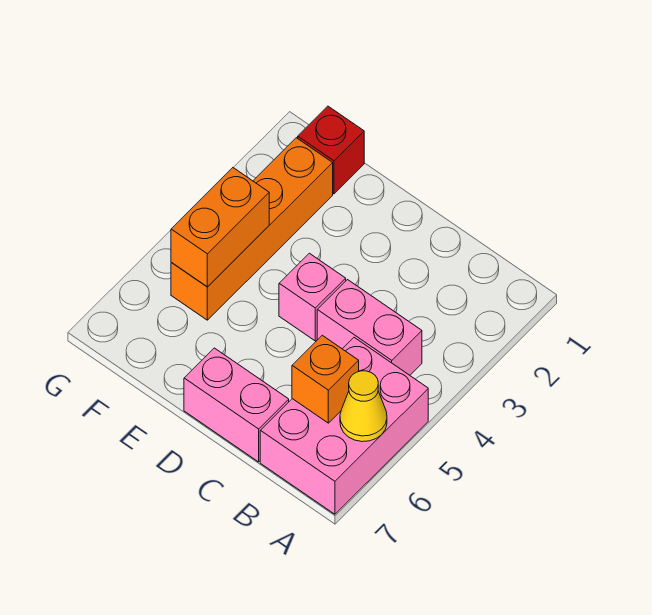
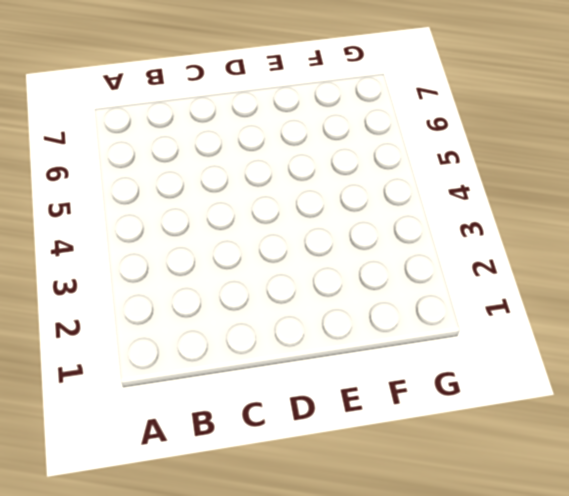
none -> pink brick A5:B7 level 1
none -> pink brick B4:C4 level 1

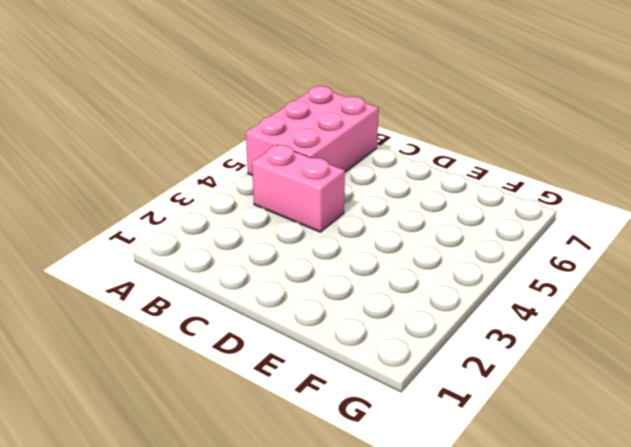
none -> pink brick C7:D7 level 1
none -> pink brick D4 level 1

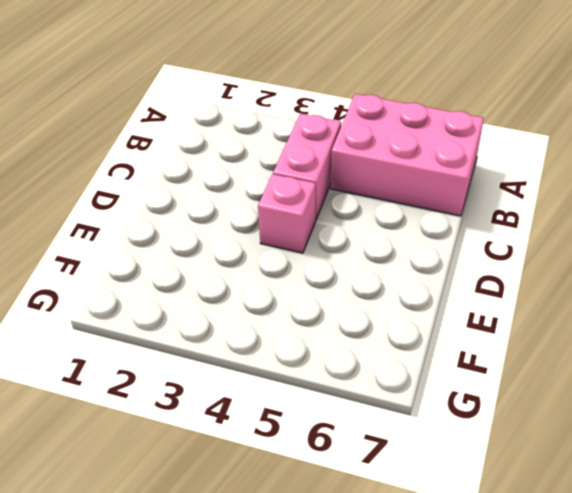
none -> pink brick C7:D7 level 1
none -> red brick F1 level 1

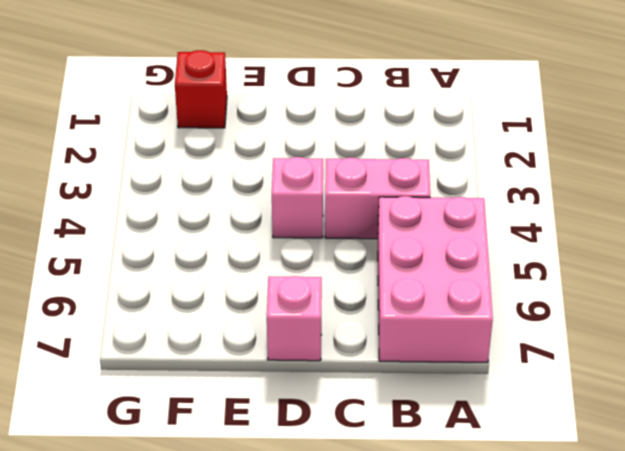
pink brick D7 level 1 -> pink brick C7:D7 level 1
none -> orange brick F2:F5 level 1
none -> yellow cone A6 level 2

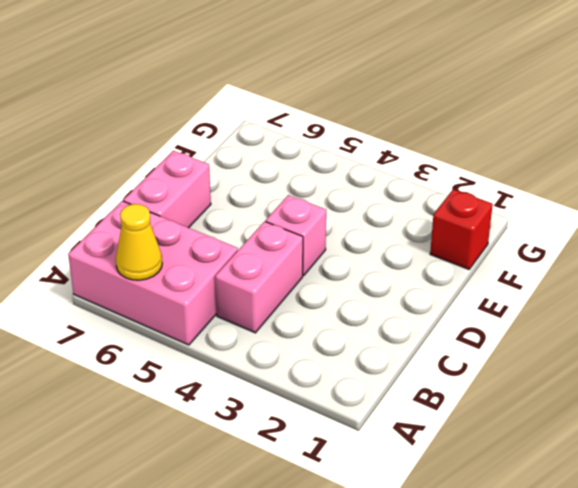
none -> orange brick F2:F5 level 1
none -> orange brick B6 level 2

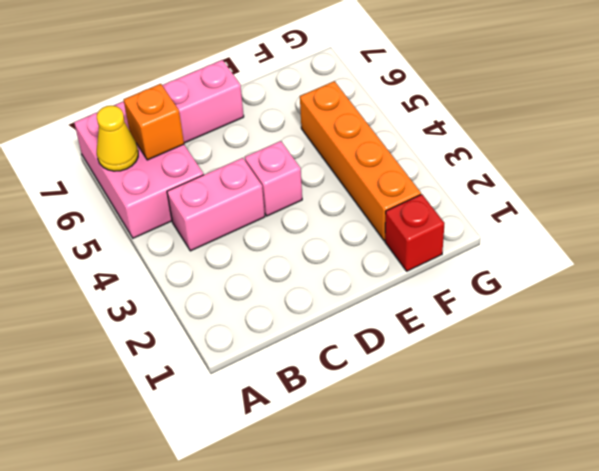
none -> orange brick F4:F5 level 2

